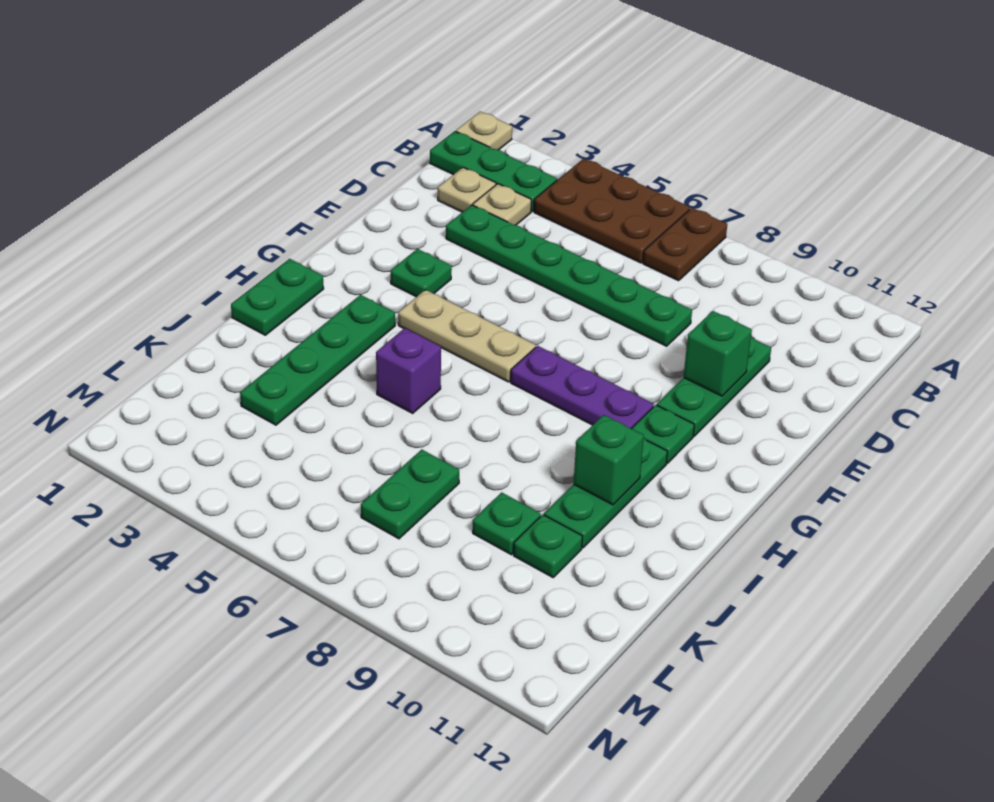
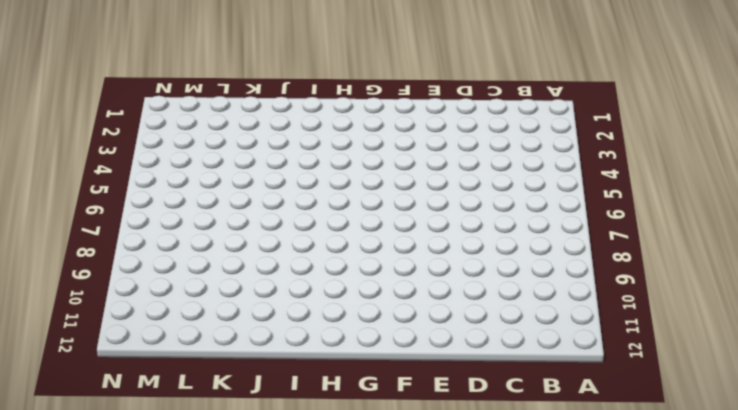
none -> tan plate A1 level 1
none -> brown plate A4:B6 level 1
none -> brown plate A7:B7 level 1

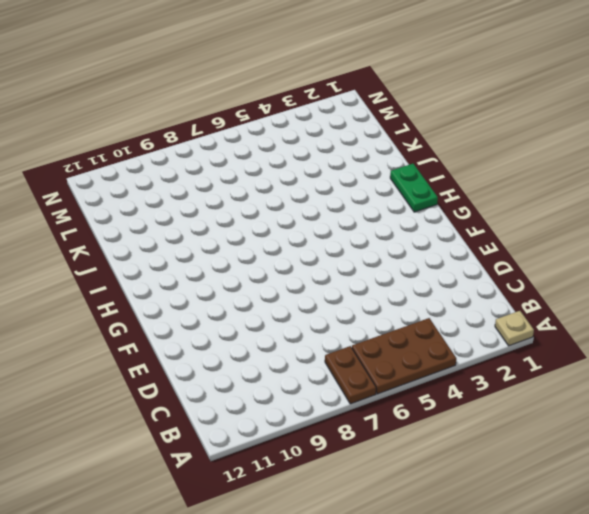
none -> green plate B1:B3 level 1
none -> tan plate C2 level 1
none -> tan plate C3 level 1

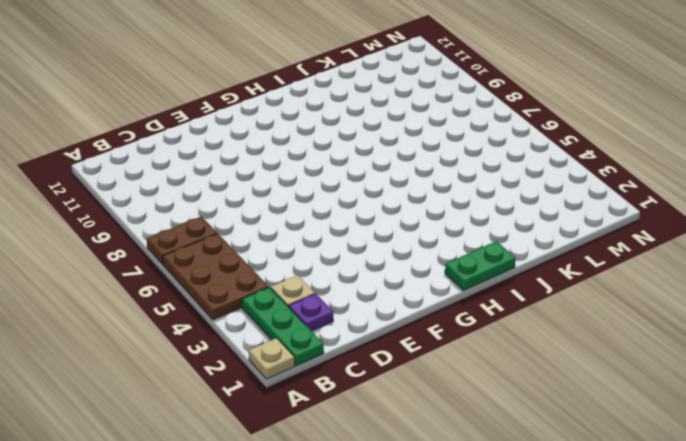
purple plate C2 level 1 -> tan plate C2 level 1
none -> green plate D3:D8 level 1
none -> green plate D10:F10 level 1
none -> green plate F3 level 1

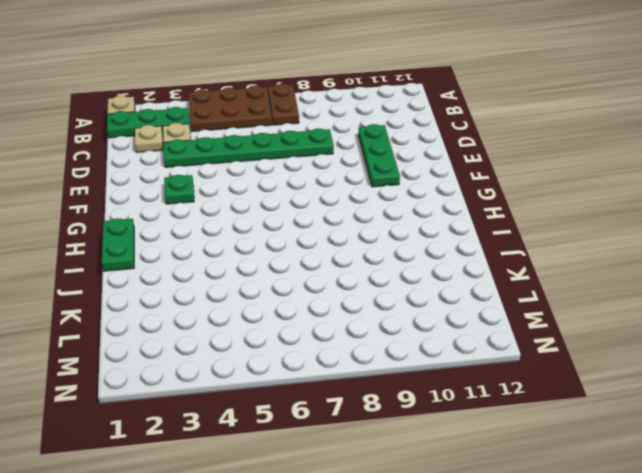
none -> tan plate G4:G6 level 1
none -> purple plate G7:G9 level 1
none -> green plate G10 level 1

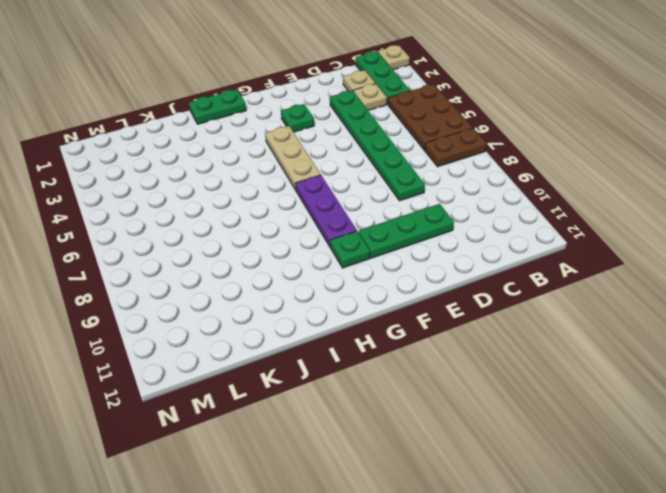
none -> green plate H3:K3 level 1
none -> green plate H10:J10 level 1
none -> purple brick I5 level 1

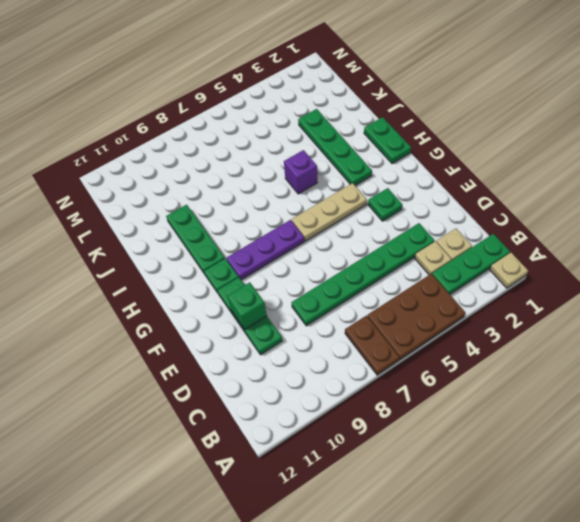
none -> green plate K7:L7 level 1
none -> green plate K9 level 1
none -> green plate K10 level 1

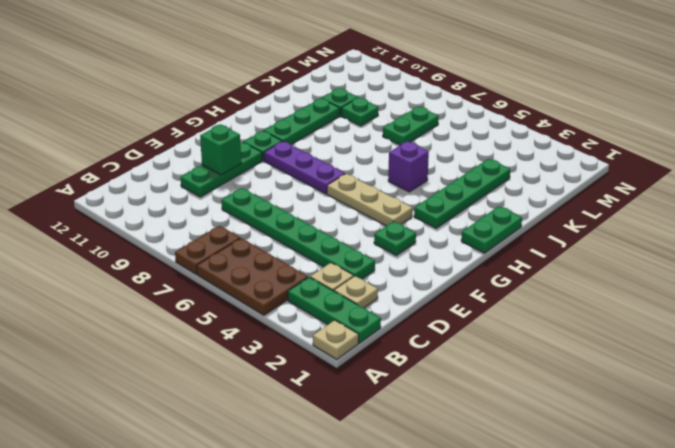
none -> green brick I10 level 2

